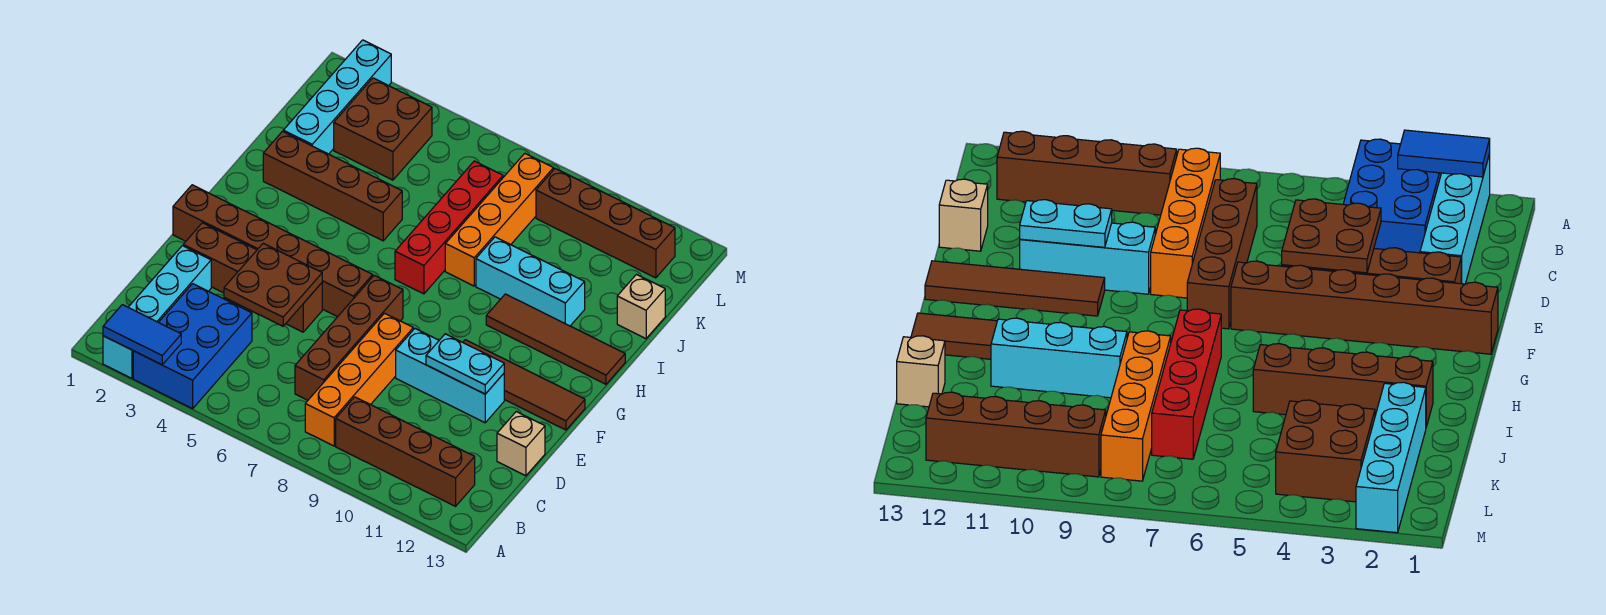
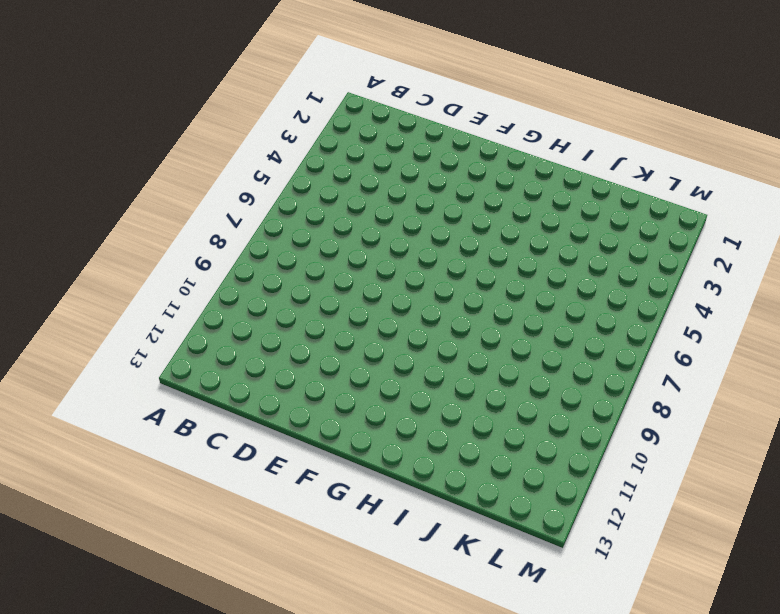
none -> cyan brick A2:D2 level 1
none -> blue brick A3:C4 level 1
none -> orange brick B8:E8 level 1

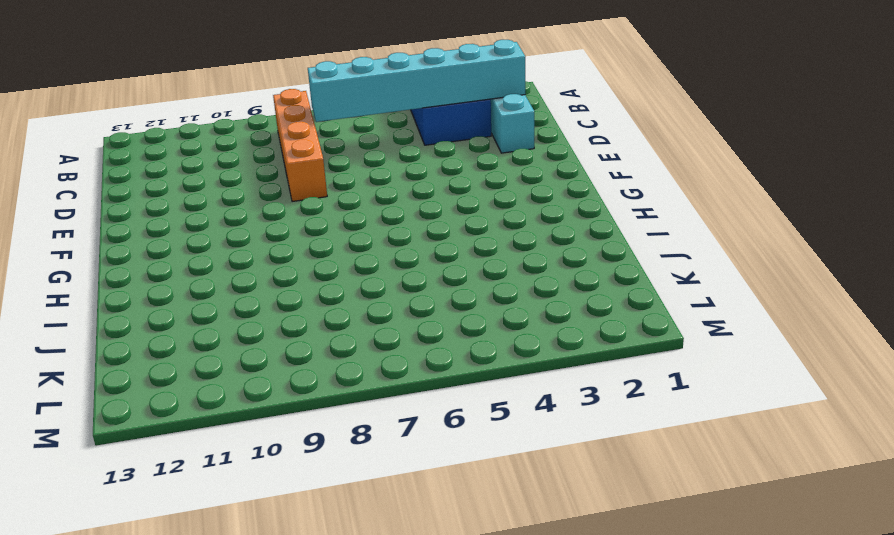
cyan brick C2:C7 level 2 -> none
none -> brown brick B9:B12 level 1
none -> brown brick C7:F7 level 1
none -> tan brick D13 level 1

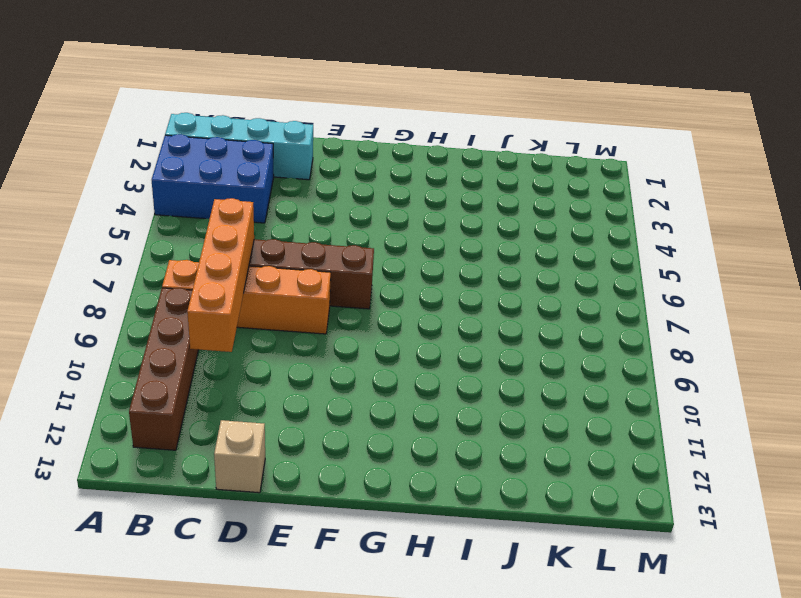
orange brick C7:C10 level 2 -> orange brick I8:L8 level 1
none -> brown brick E2:E5 level 1
none -> cyan brick E9:E11 level 1
none -> brown brick F1:F6 level 1

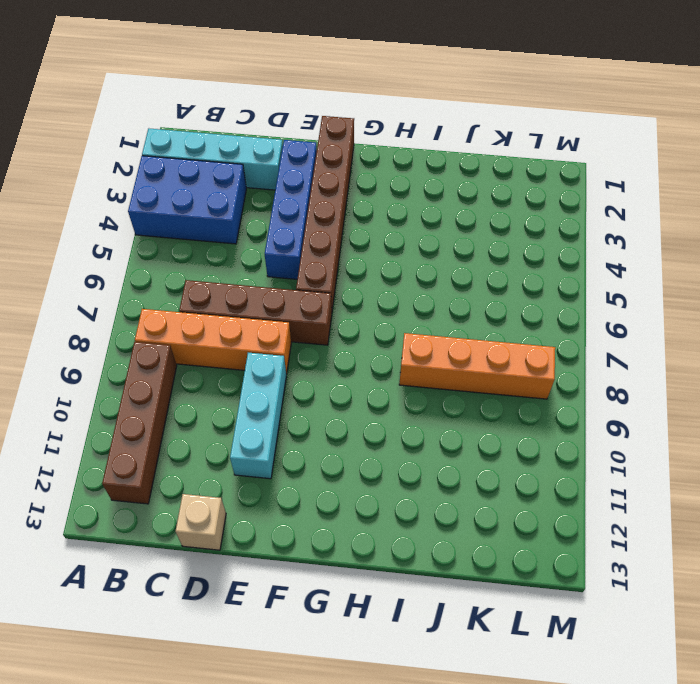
blue brick E2:E5 level 1 -> brown brick E2:E5 level 1
none -> brown tile F10:F13 level 1
none -> red brick H7:K7 level 1
none -> brown tile H10:H13 level 1

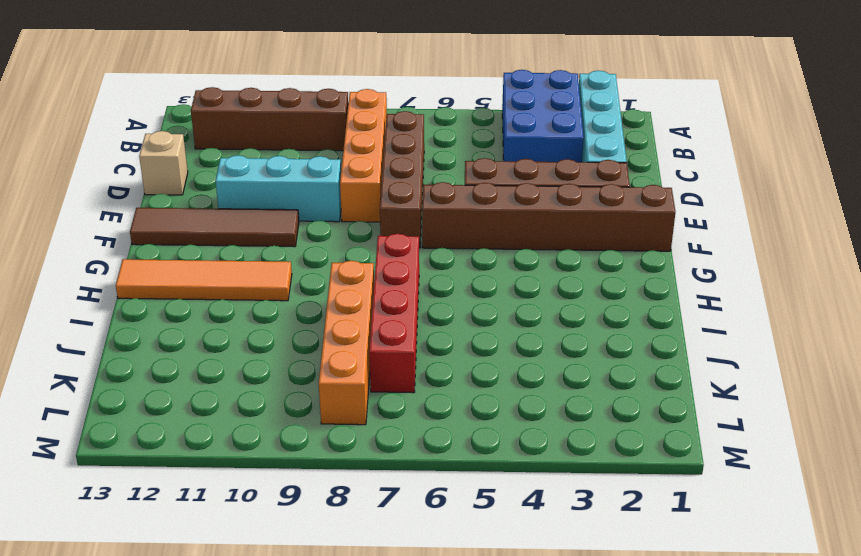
orange tile H10:H13 level 1 -> brown tile H10:H13 level 1
none -> brown brick I2:I5 level 1
none -> cyan brick I9:I11 level 1
none -> cyan brick J2:M2 level 1

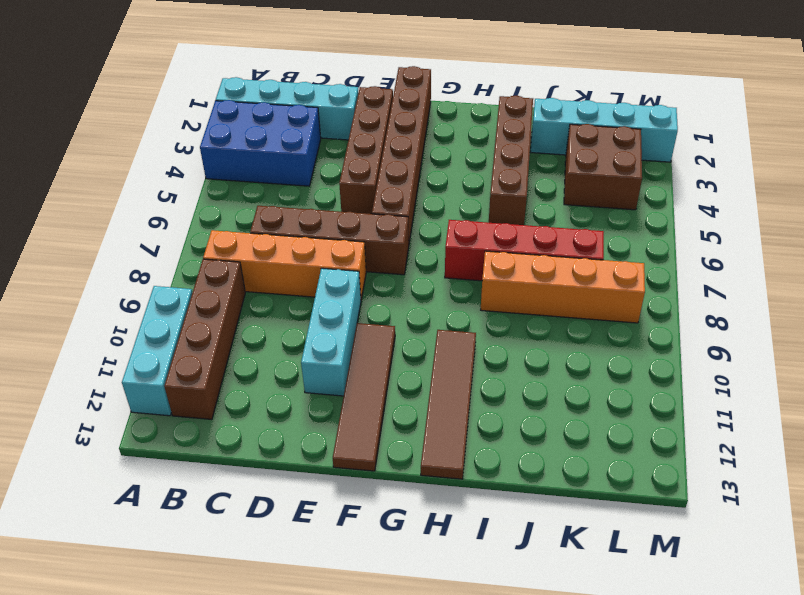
cyan brick A10:A12 level 1 -> cyan brick I9:I11 level 1
none -> tan brick D13 level 1
none -> tan brick J13 level 1
none -> brown brick L9:L12 level 1

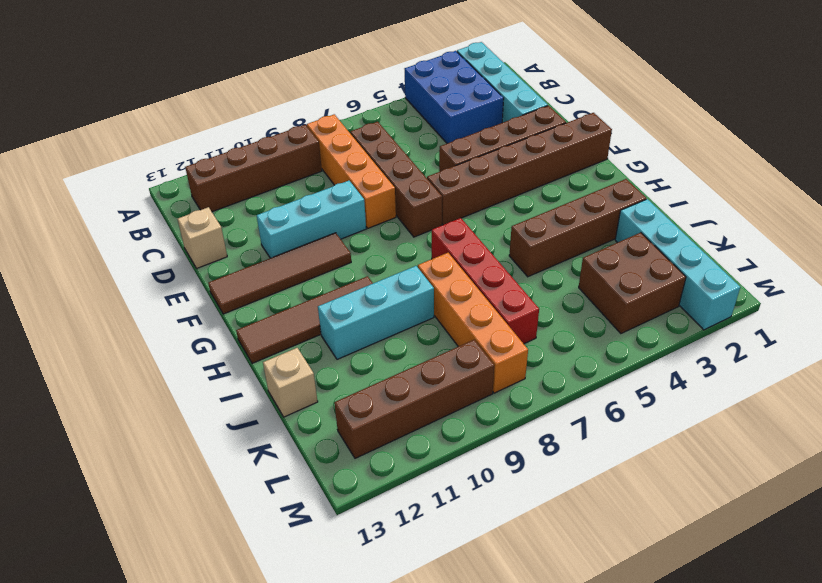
none -> blue tile A2:A3 level 2
none -> brown plate D4:E5 level 2
none -> cyan plate E10:E11 level 2

